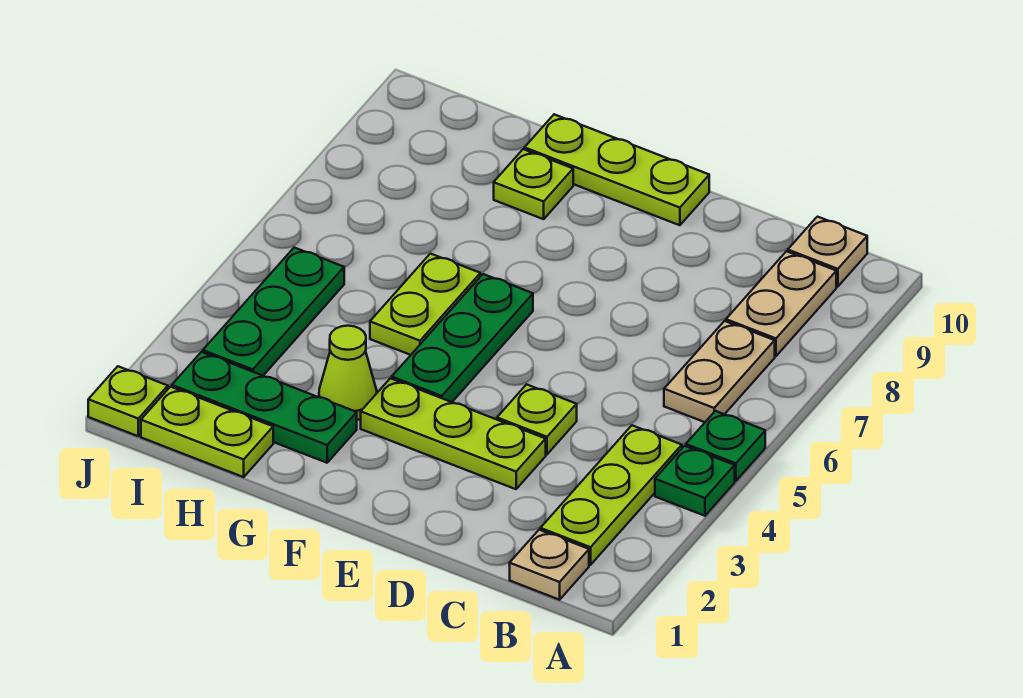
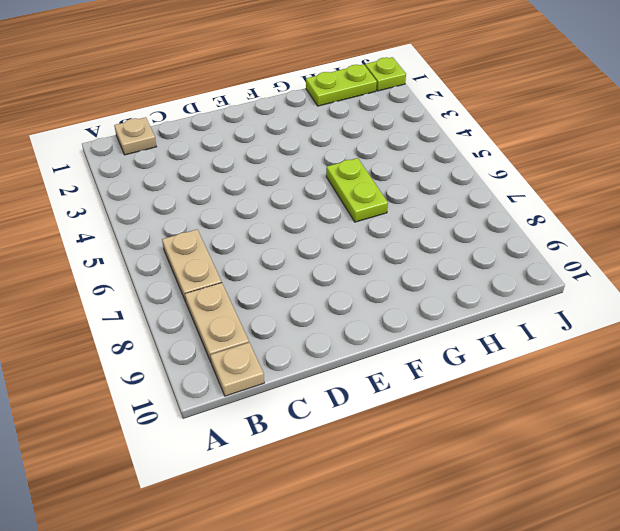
none -> green plate A4 level 1
none -> green plate A5 level 1
none -> lime plate B2:B4 level 1

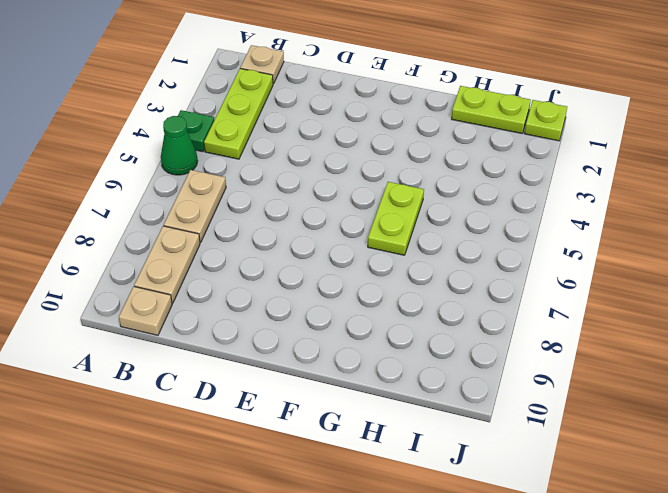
green cone A5 level 1 -> green plate A5 level 1
none -> lime plate D3:F3 level 1
none -> lime plate D4 level 1
none -> lime plate E10:G10 level 1

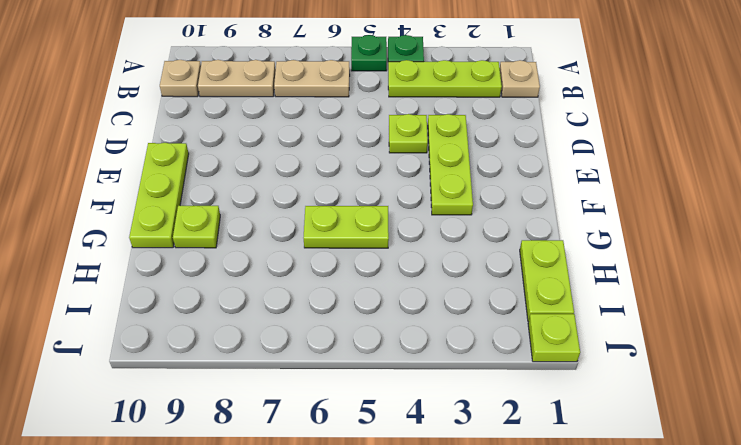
none -> green plate F4:F6 level 1
none -> green plate G2:I2 level 1
none -> lime cone G3 level 1

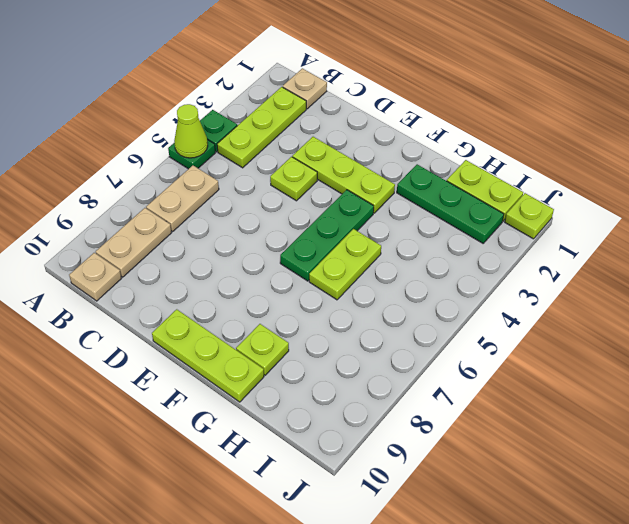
lime cone A5 level 2 -> lime cone G3 level 1
none -> green plate I3:I5 level 1

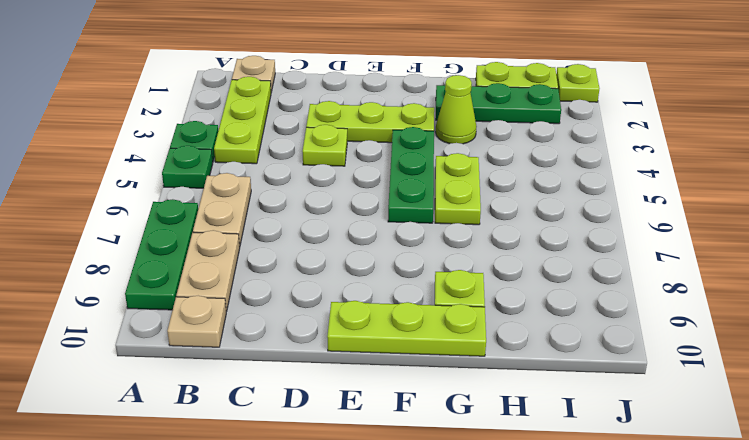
green plate A7:A9 level 1 -> green plate I3:I5 level 1

